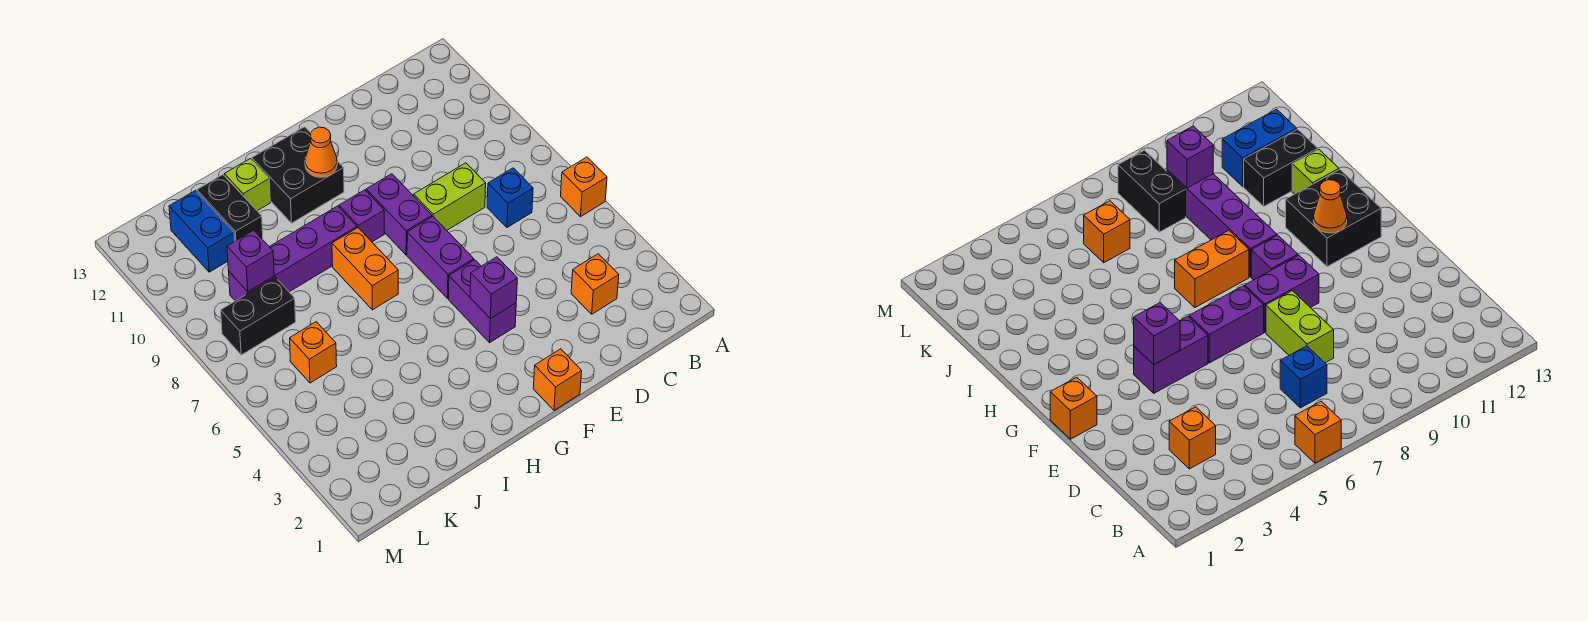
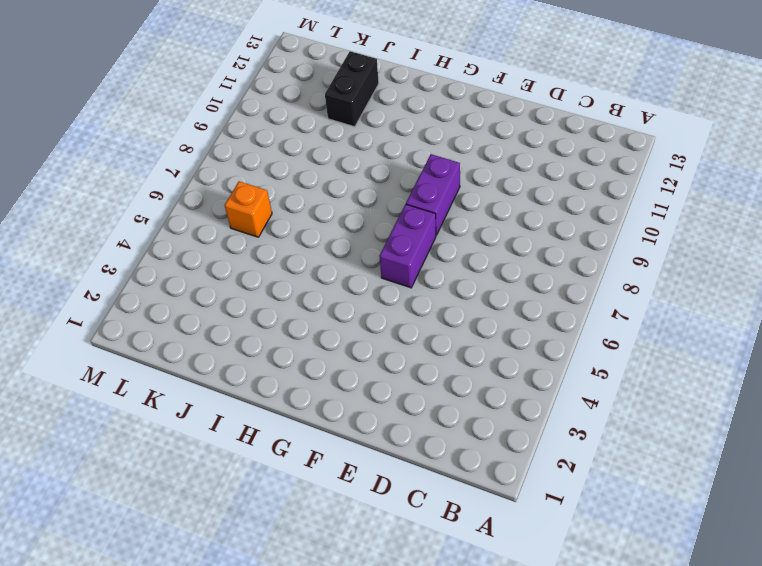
none -> orange brick A6 level 1
none -> orange brick C3 level 1
none -> blue brick C7 level 1

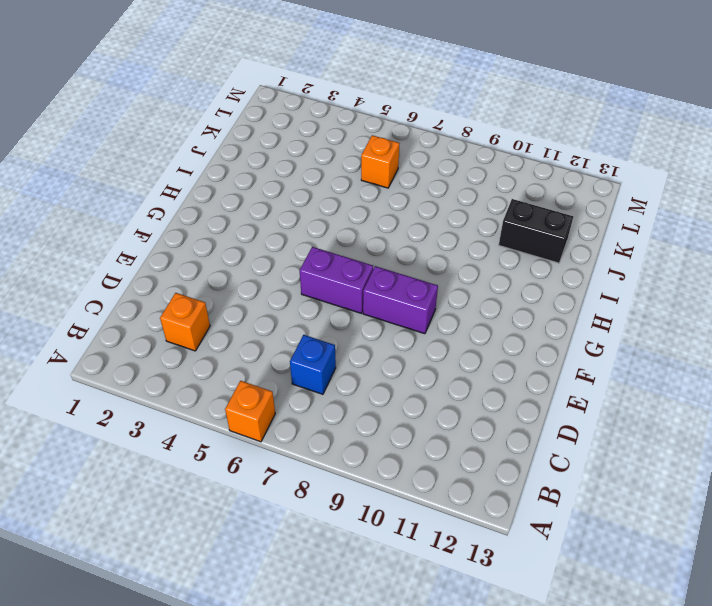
none -> lime brick D8:E8 level 1
none -> orange brick F1 level 1
none -> purple brick F4:F5 level 1

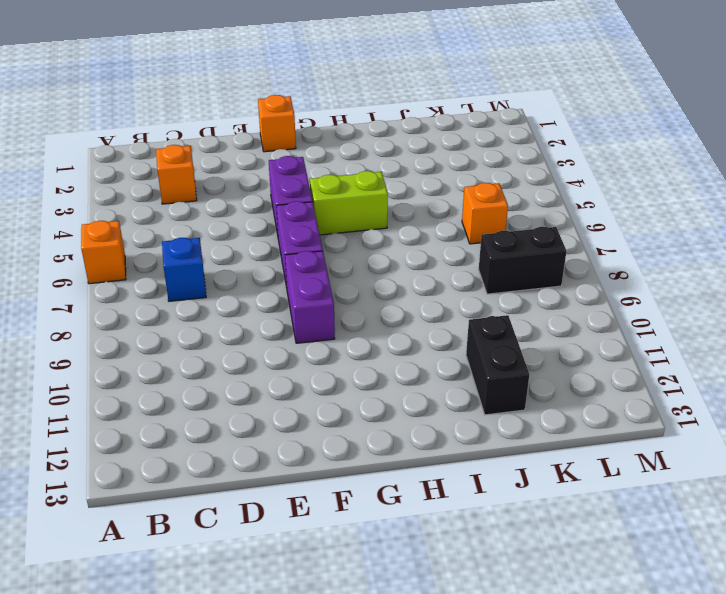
lime brick G5:H5 level 1 -> lime brick D8:E8 level 1
none -> purple brick G9 level 1
none -> black brick G11:H12 level 1
none -> orange brick H7:H8 level 1

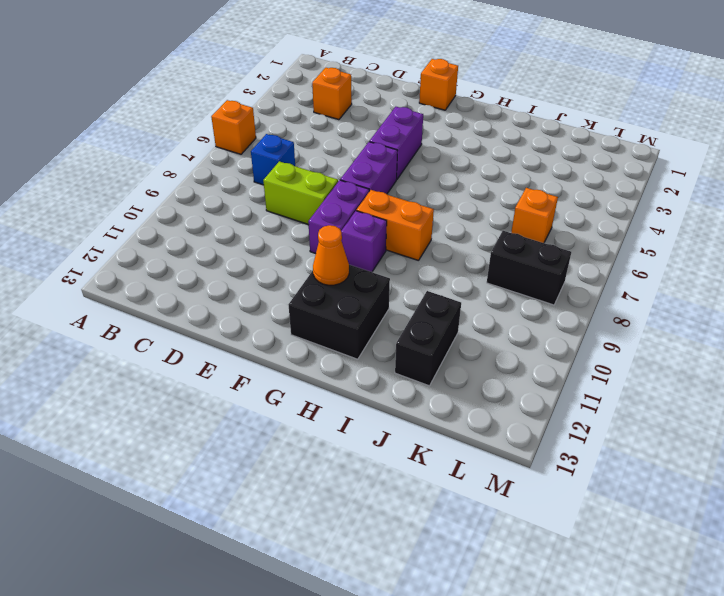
orange brick G8:H8 level 1 -> orange brick H7:H8 level 1
none -> purple brick H9:K9 level 1
none -> lime brick I12 level 1
none -> blue brick K11:K12 level 1

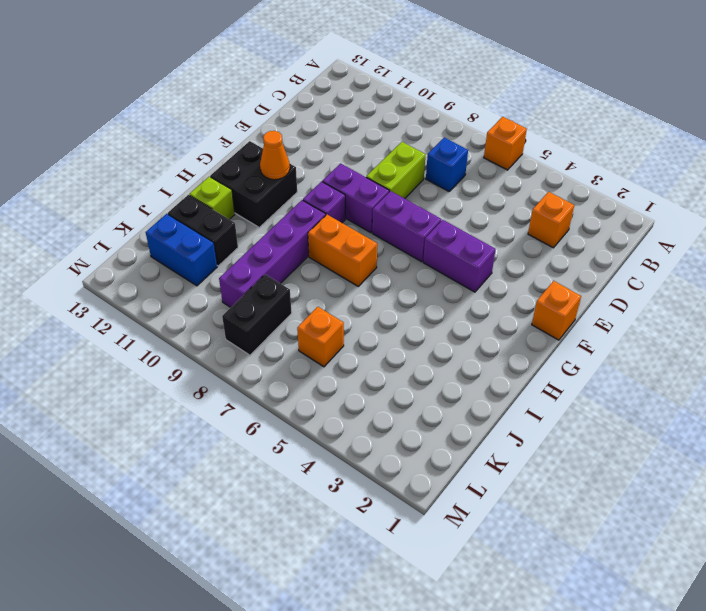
none -> purple brick F4 level 2
none -> purple brick K9 level 2

